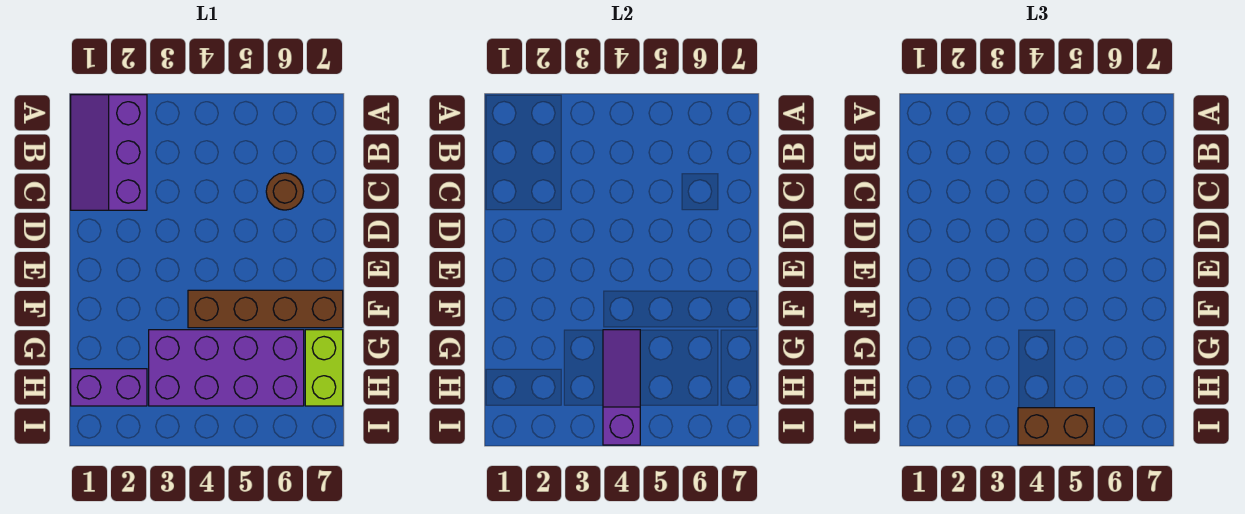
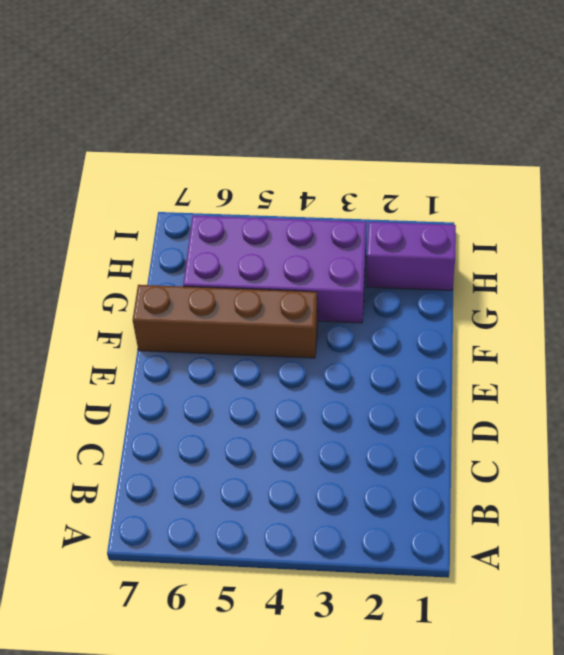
none -> purple slope A1:C2 level 1 top 2
none -> brown round brick C6 level 1

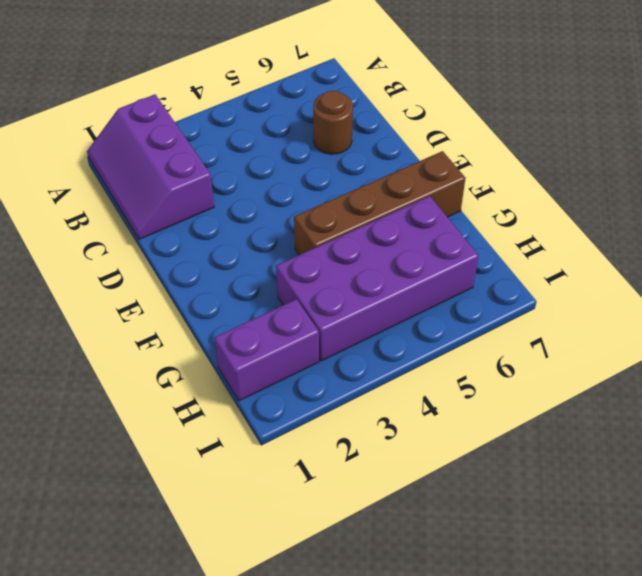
none -> lime brick G7:H7 level 1
none -> purple slope G4:I4 level 2 top I

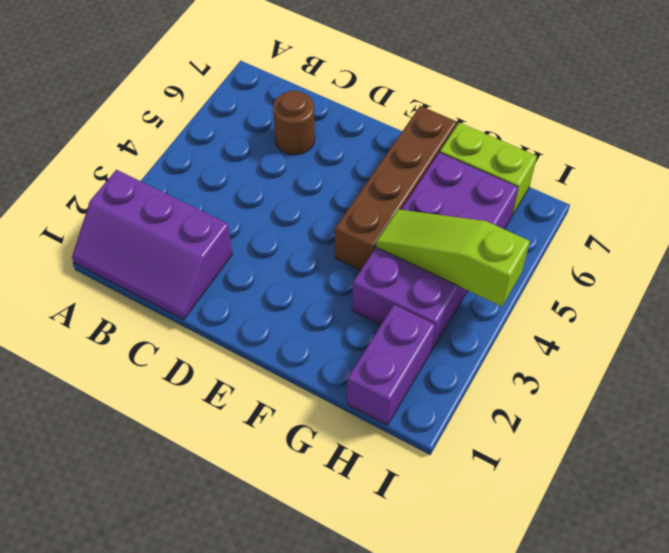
lime slope G4:I4 level 2 top I -> purple slope G4:I4 level 2 top I
none -> brown brick I4:I5 level 3

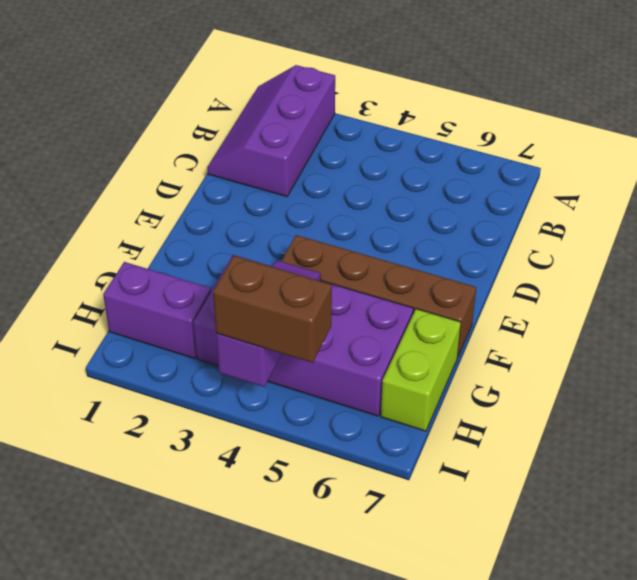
none -> brown round brick C6 level 1

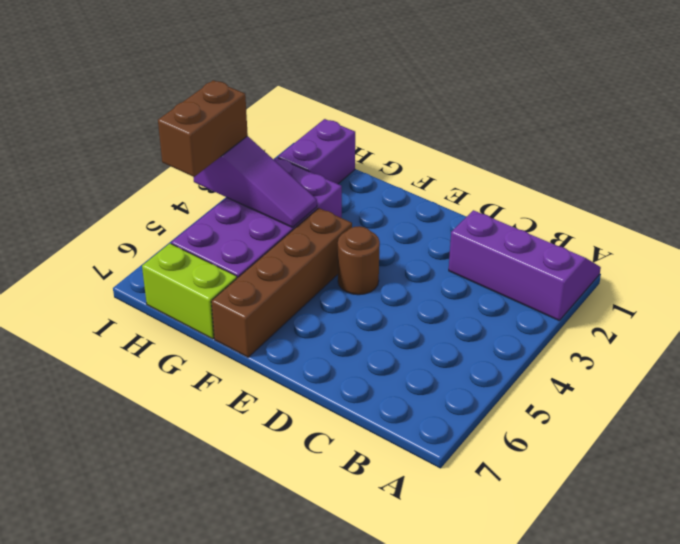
brown round brick E4 level 1 -> brown round brick C6 level 1

